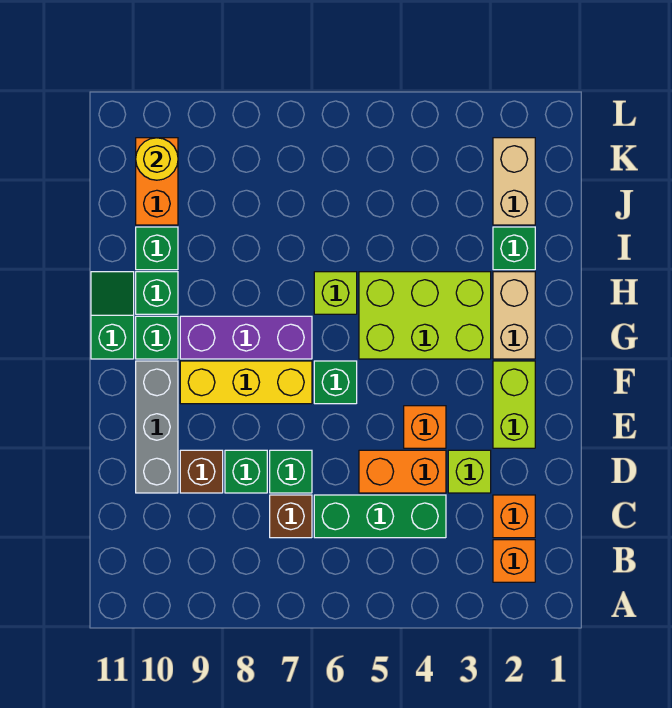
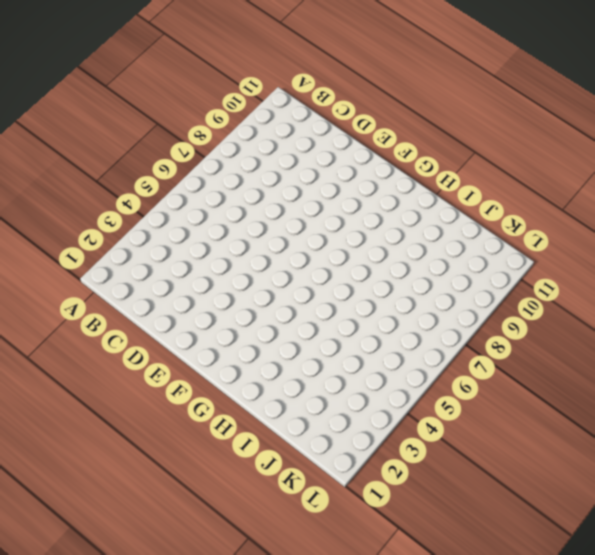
none -> orange brick B2 level 1
none -> orange brick C2 level 1
none -> green brick C4:C6 level 1

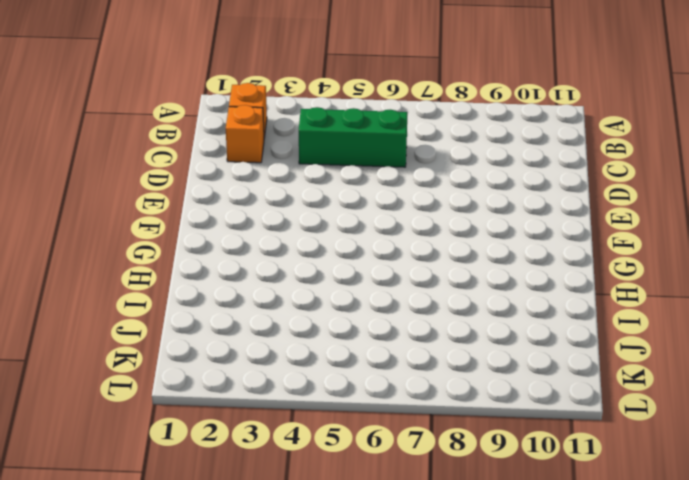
none -> brown brick C7 level 1
none -> lime brick D3 level 1
none -> orange brick D4:D5 level 1

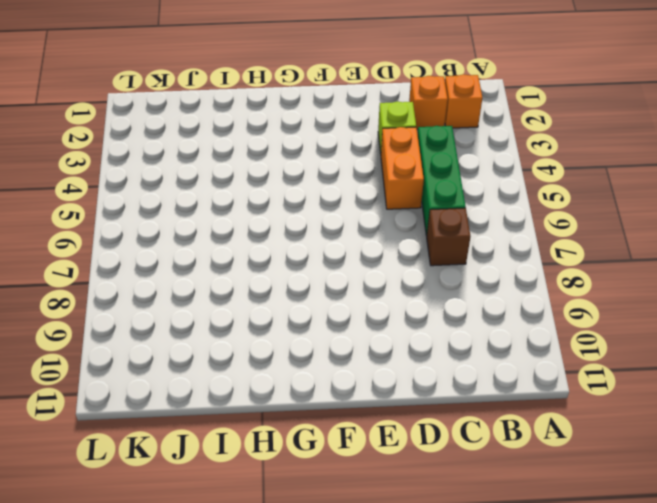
none -> green brick D7 level 1
none -> green brick D8 level 1
none -> brown brick D9 level 1

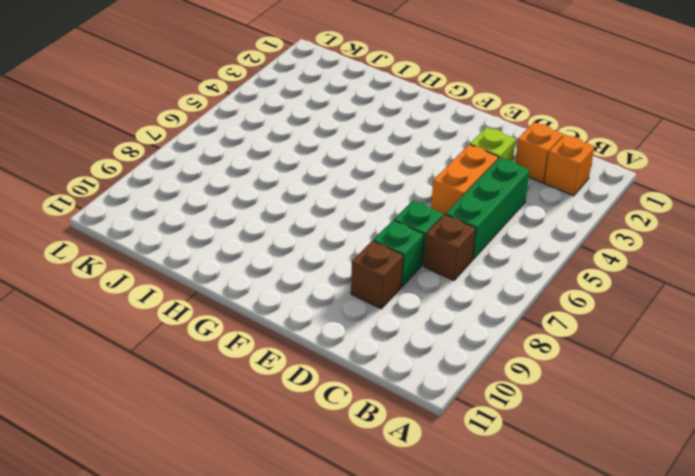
none -> grey brick D10:F10 level 1
none -> lime brick E2:F2 level 1
none -> orange brick E4 level 1

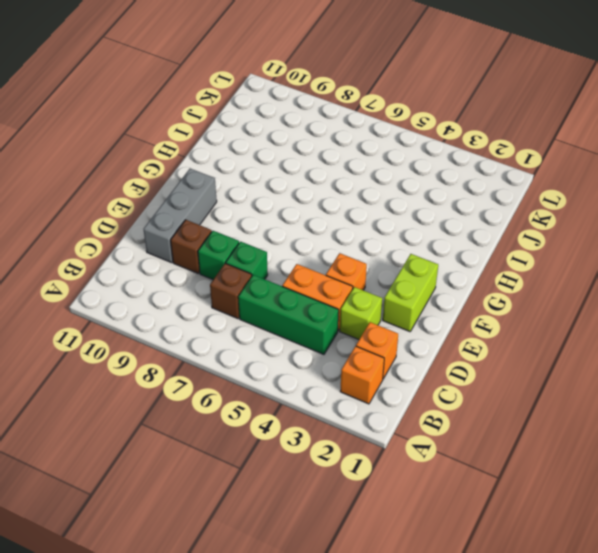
none -> green brick F6 level 1
none -> yellow brick F7:F9 level 1
none -> tan brick G2:H2 level 1

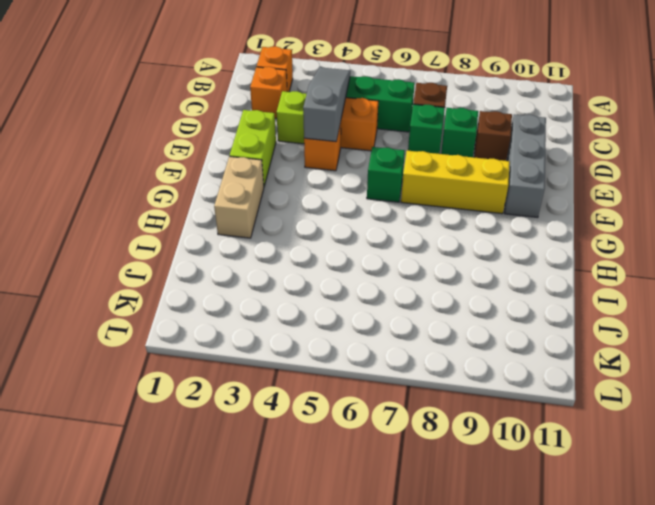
grey slope C4:E4 level 2 top E -> none
none -> lime brick G3:H5 level 1
none -> purple brick G7:G9 level 1
none -> green brick G10 level 1

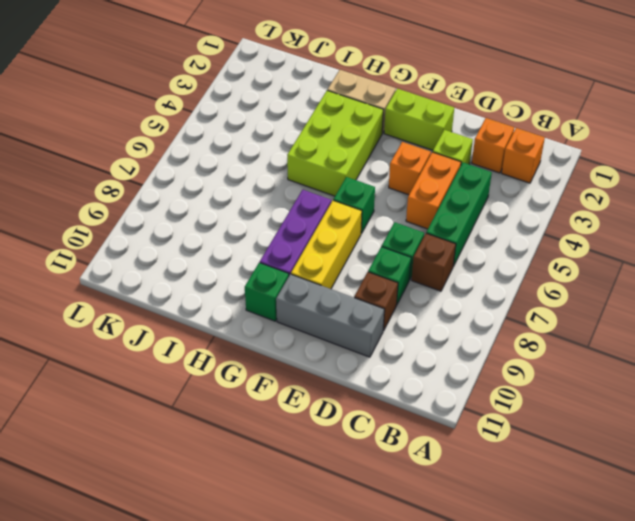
none -> green slope G11:H11 level 1 top G
none -> lime brick H6 level 1
none -> green brick H10 level 1

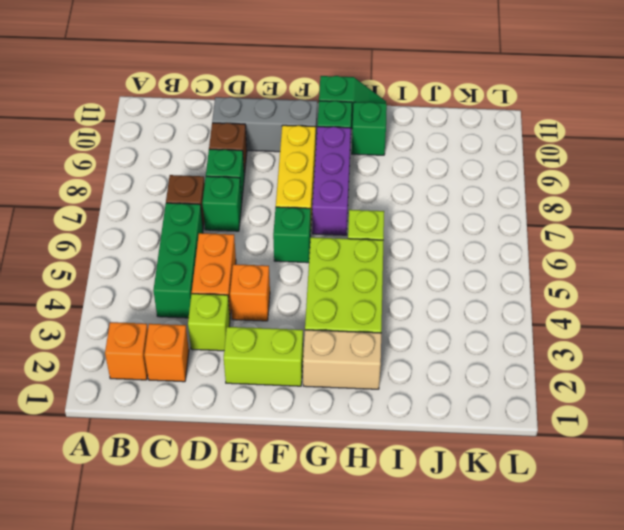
none -> green brick I2 level 1
none -> green brick I10 level 1
none -> tan brick J2:K2 level 1

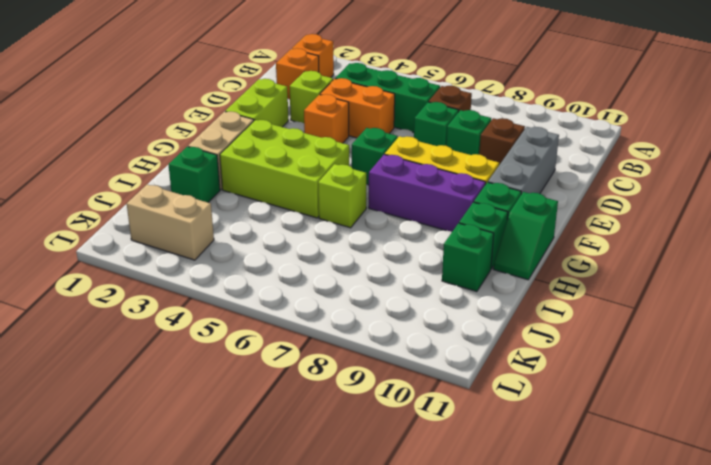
tan brick K2:K3 level 1 -> tan brick J2:K2 level 1
none -> orange brick J10:K10 level 1
none -> yellow round brick K10 level 2

